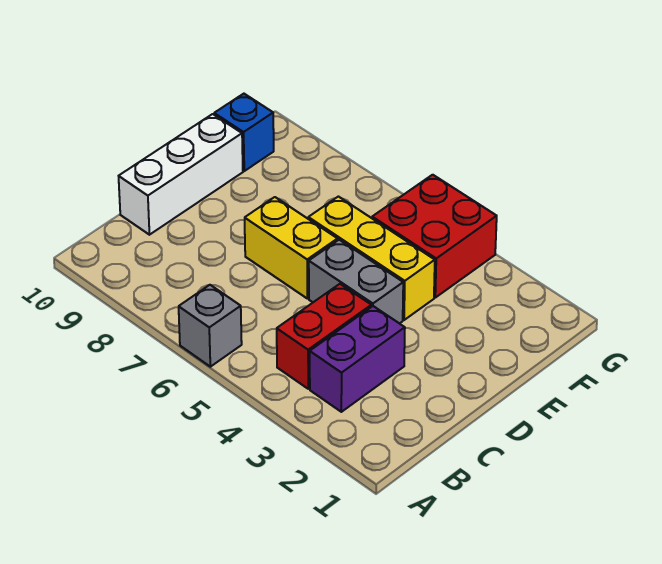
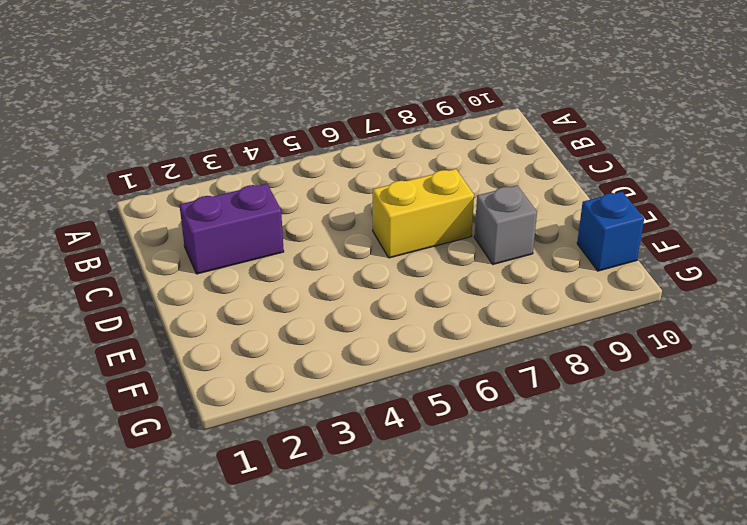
purple brick C2:C3 level 1 -> purple brick B3:C3 level 1
grey brick E8 level 1 -> grey brick A6 level 1
none -> red brick B4:C4 level 1
none -> white brick C10:E10 level 1

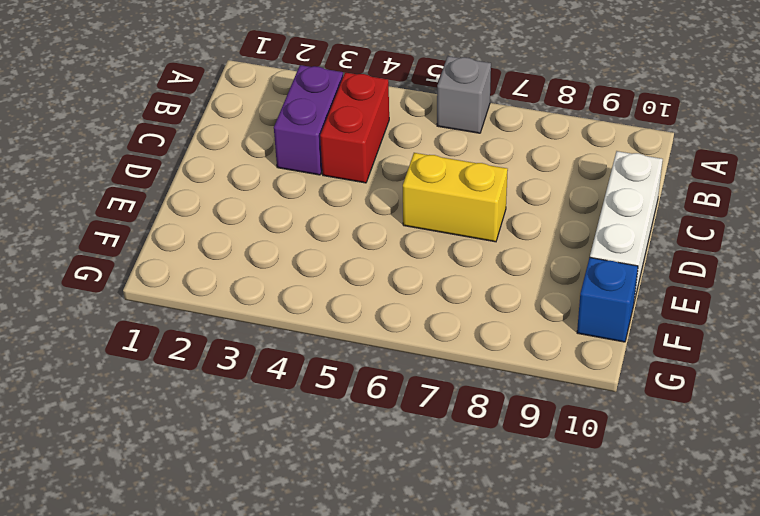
none -> grey brick D4:D5 level 1
none -> yellow brick E4:E6 level 1

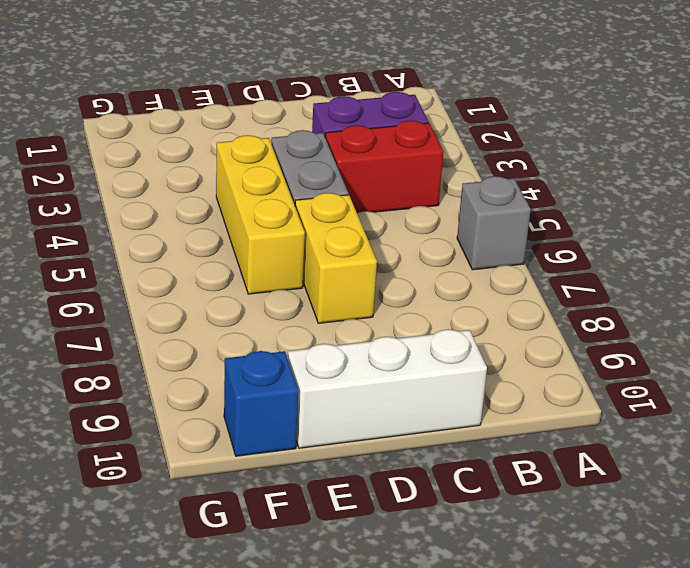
none -> red brick F4:G5 level 1

